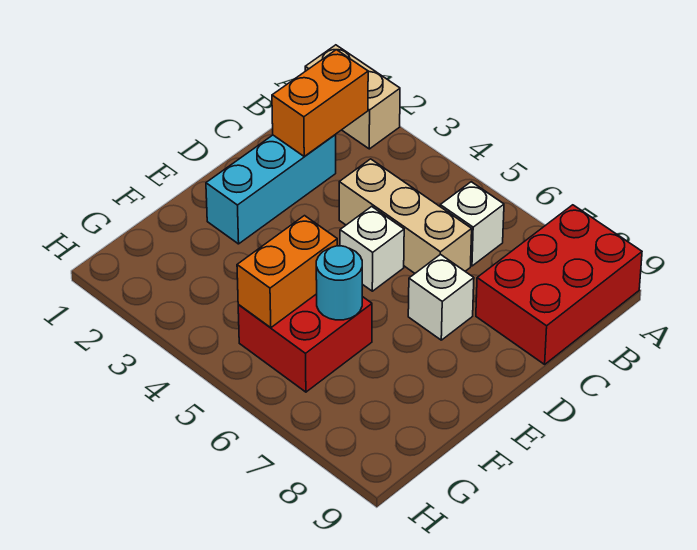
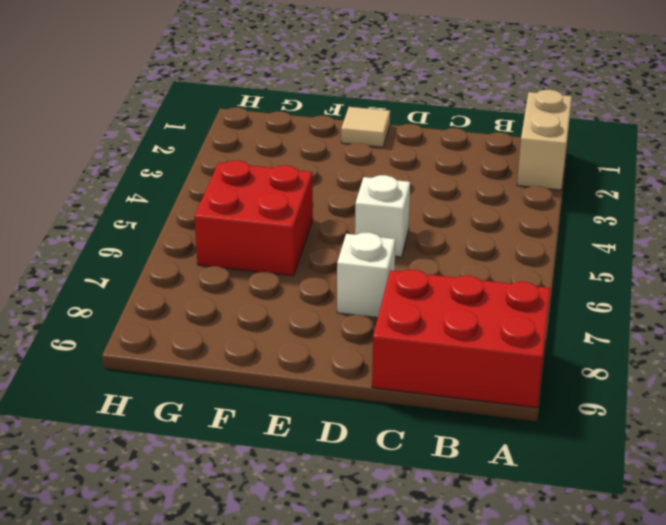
tan tile E1 level 1 -> none
none -> white brick B6 level 1
none -> cyan brick C2:E2 level 1

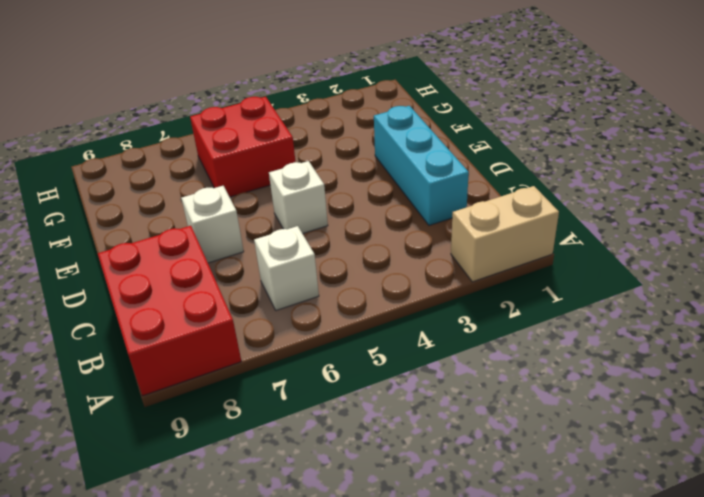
none -> tan brick C4:C6 level 1
none -> orange brick B2:C2 level 2

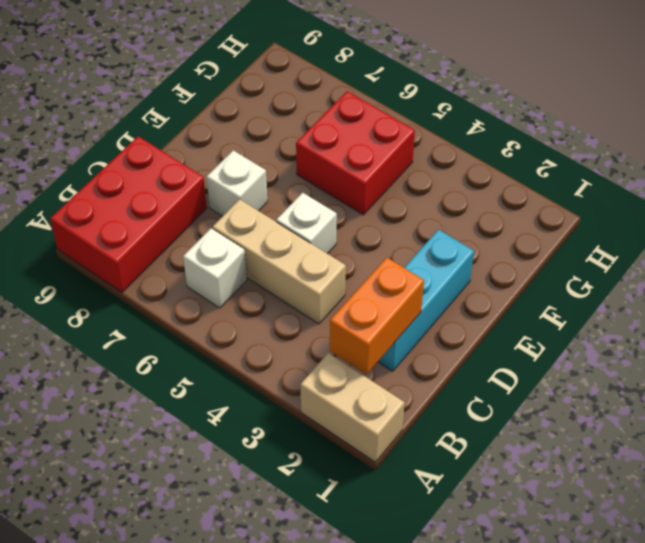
none -> orange brick F5:G5 level 2
none -> cyan round brick F6 level 2

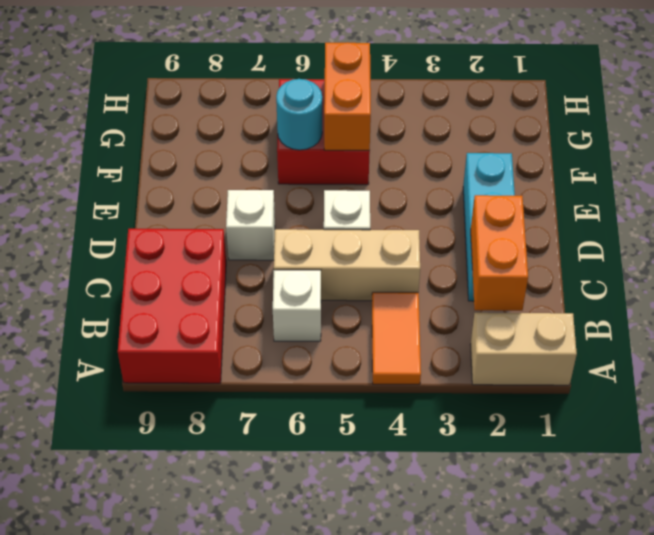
orange tile A4:B4 level 1 -> none

